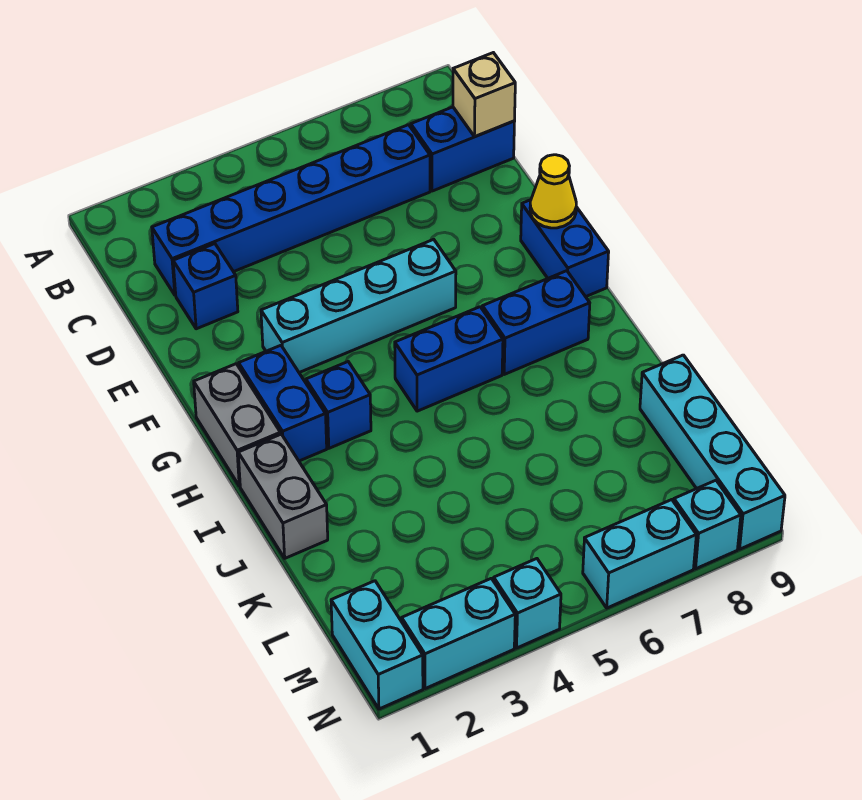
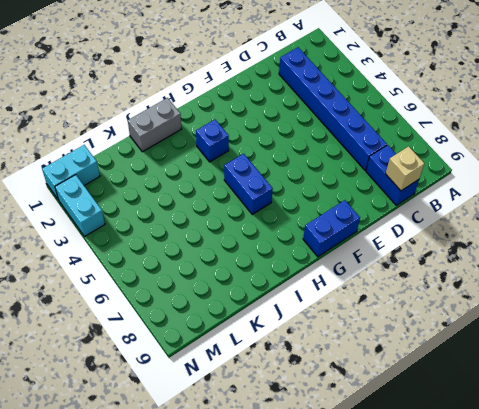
none -> blue brick D2 level 1
none -> cyan brick F3:F6 level 1
none -> grey brick G1:H1 level 1

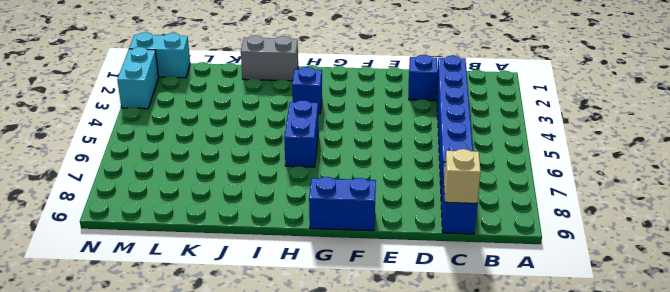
none -> cyan brick F3:F6 level 1
none -> grey brick G1:H1 level 1
none -> blue brick G2:H2 level 1

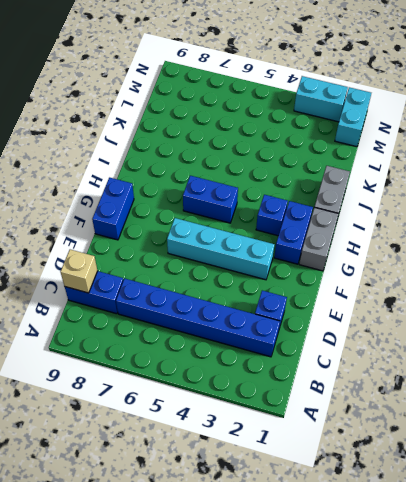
none -> blue brick H7:H8 level 1
none -> cyan brick K9:N9 level 1
none -> cyan brick N4 level 1

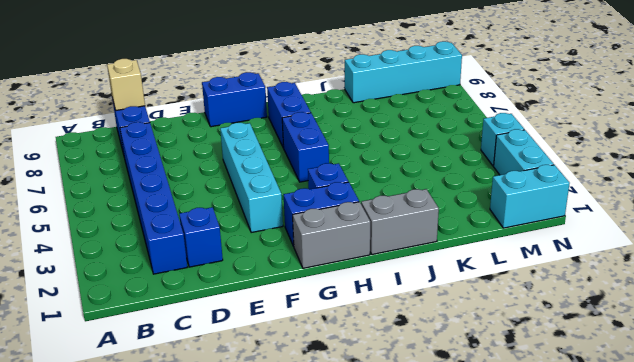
none -> cyan brick N6:N7 level 1
none -> cyan brick N8 level 1
none -> yellow cone F9 level 2

